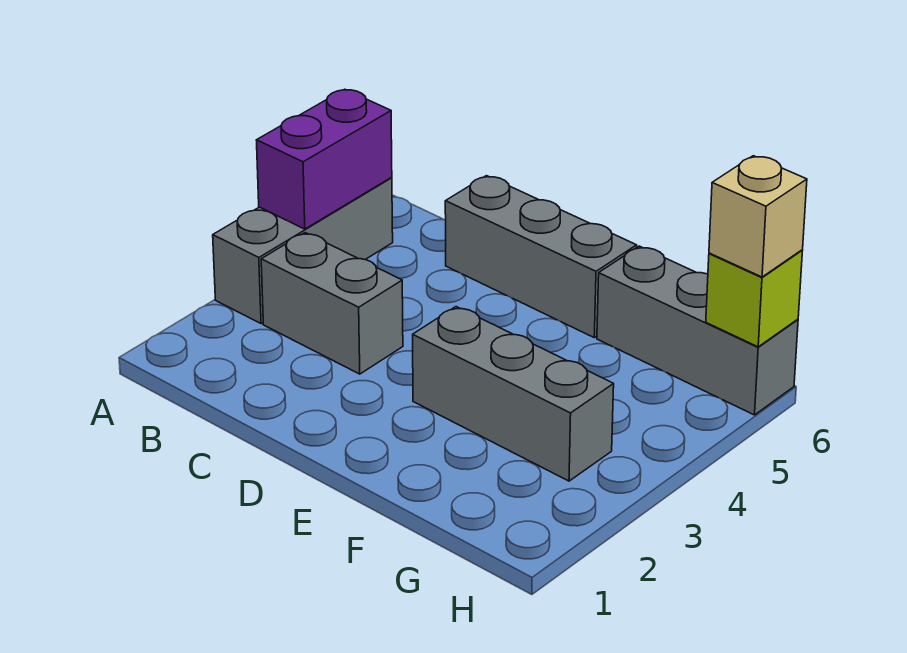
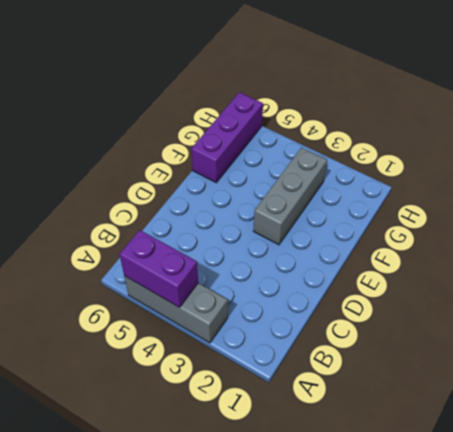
purple brick F6:H6 level 1 -> grey brick F6:H6 level 1
none -> grey brick B3:C3 level 1
none -> grey brick C6:E6 level 1

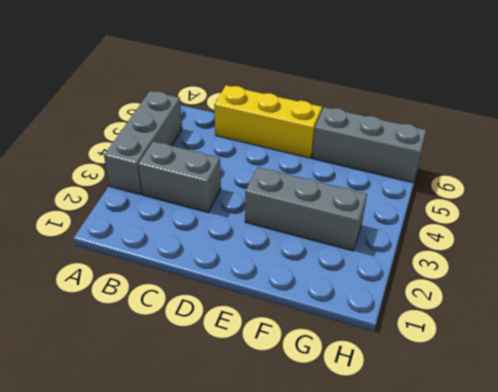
yellow brick C6:E6 level 1 -> grey brick C6:E6 level 1
none -> purple brick A4:A5 level 2
none -> lime brick H6 level 2

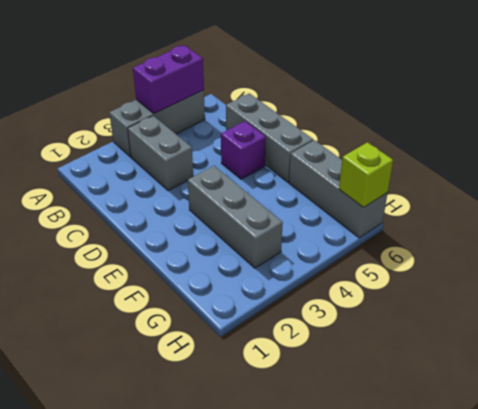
purple brick D5 level 1 -> none
none -> tan brick H6 level 3

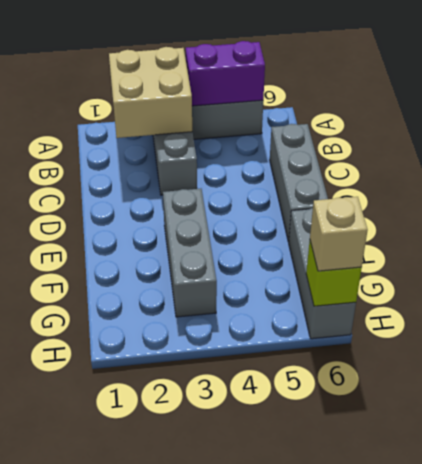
tan brick A2:B3 level 2 -> none

